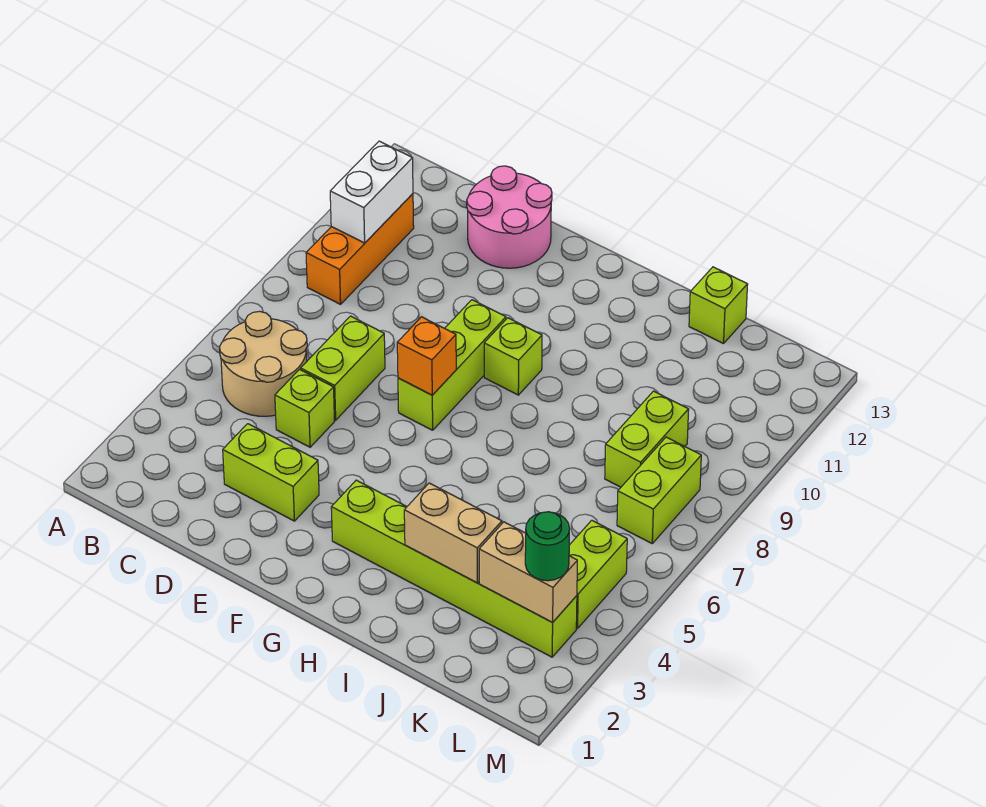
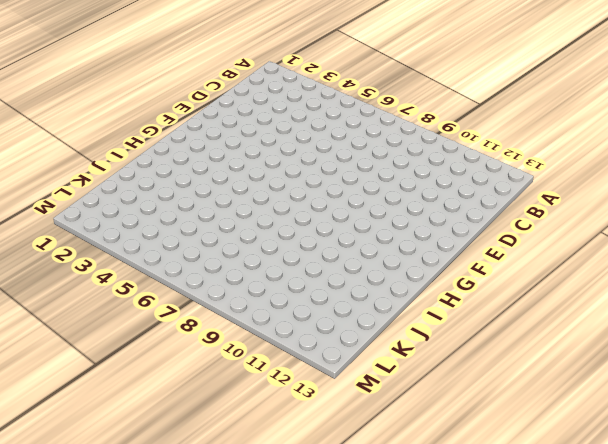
none -> tan round brick B5:C6 level 1
none -> orange brick B9:B11 level 1
none -> lime brick D3:E3 level 1

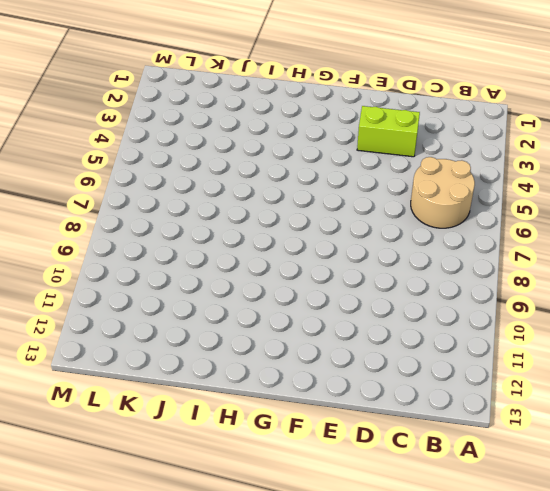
none -> orange brick B9:B11 level 1
none -> lime brick D5 level 1
none -> lime brick D6:D7 level 1

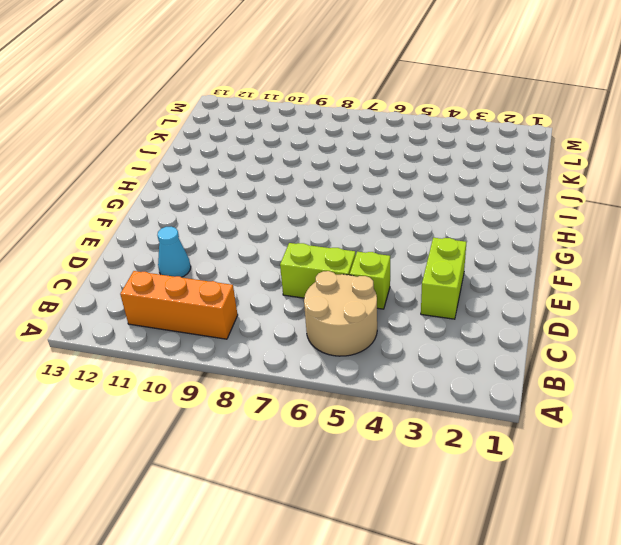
cyan cone D11 level 1 -> none
none -> pink round brick D12:E13 level 1
none -> lime brick F7:F9 level 1
none -> lime brick G3:L3 level 1

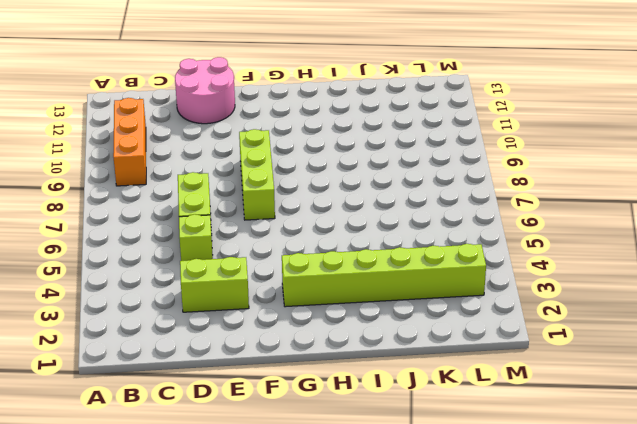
none -> tan round brick B5:C6 level 1
none -> lime brick G9 level 1
none -> lime brick J13 level 1

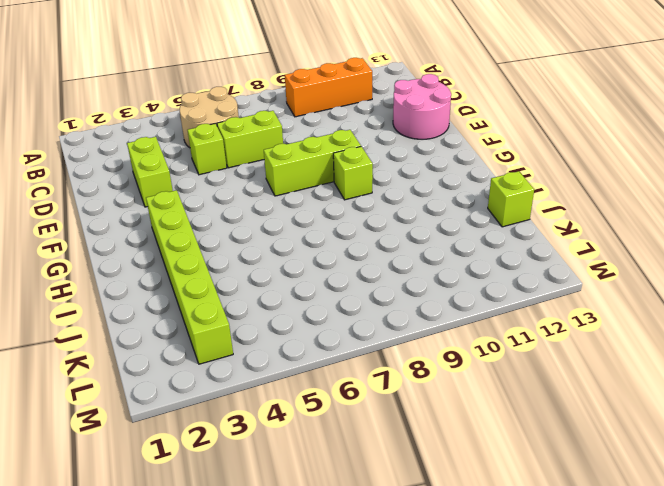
none -> lime brick K8:K9 level 1
none -> lime brick L4:L5 level 1
none -> lime brick L7:L8 level 1

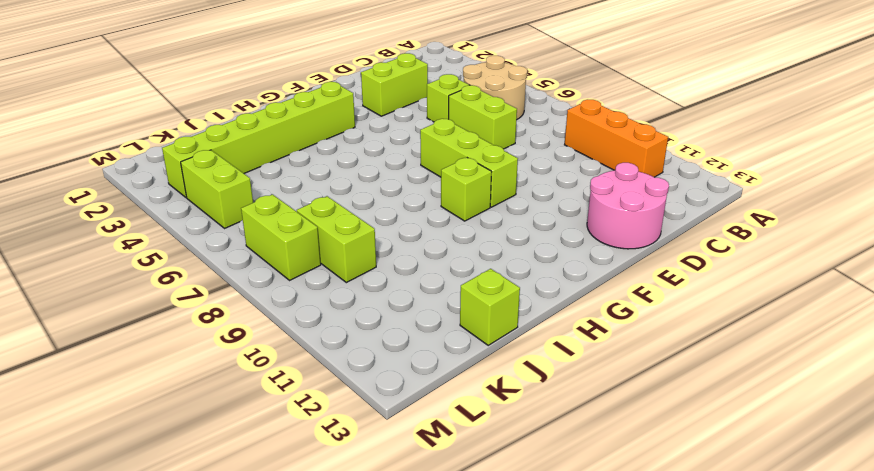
none -> white brick B10:B11 level 2
none -> orange brick F7 level 2
none -> tan brick I3:J3 level 2

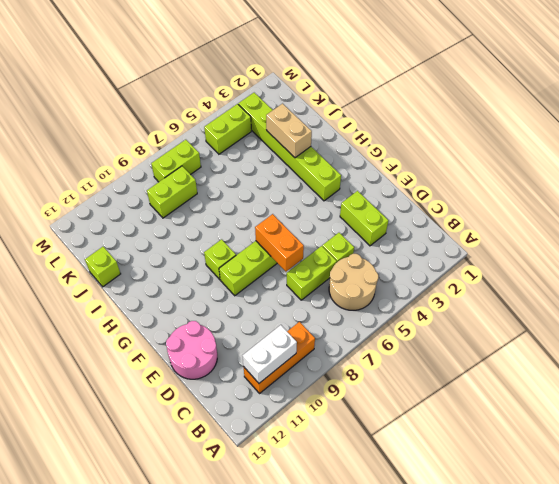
orange brick E7:F7 level 2 -> orange brick F7 level 2
none -> tan brick K3:L3 level 2
none -> green round brick L3 level 3

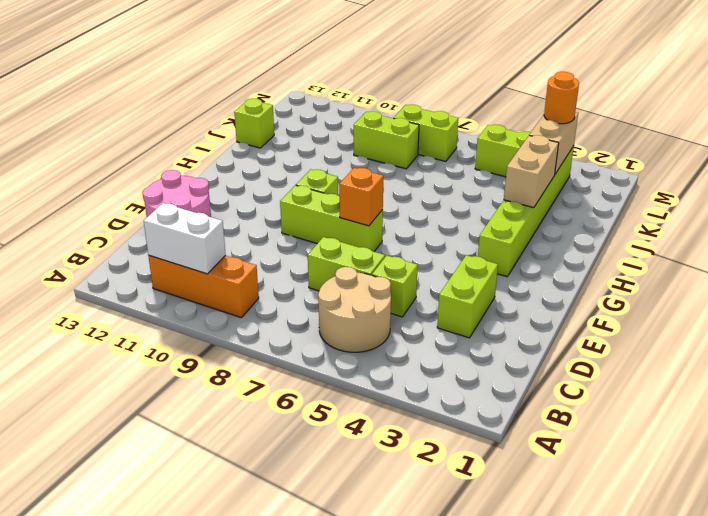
orange round brick L3 level 3 -> green round brick L3 level 3

